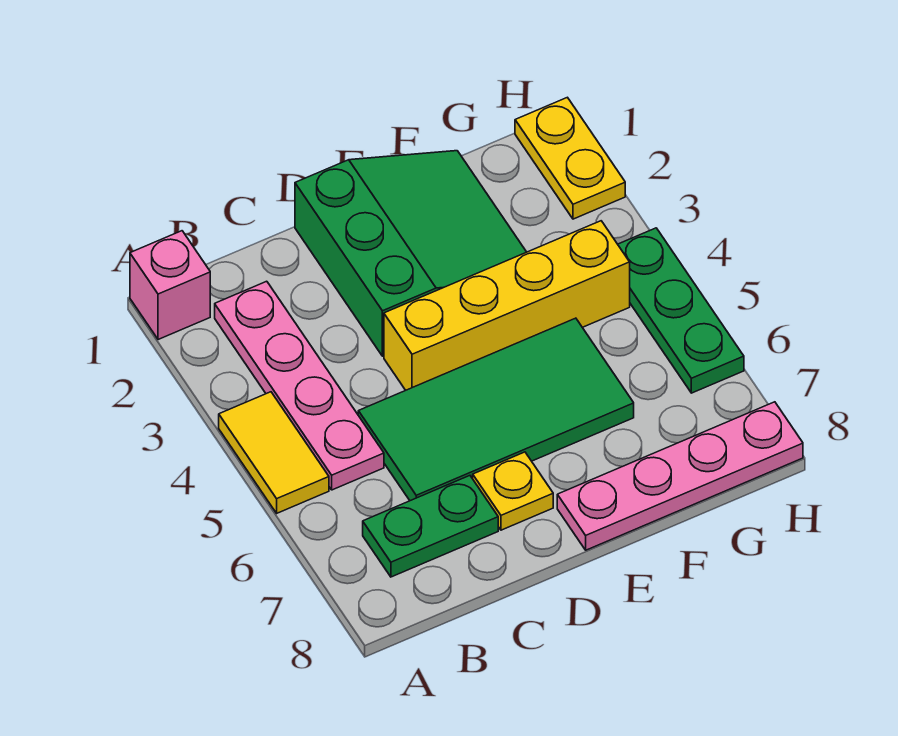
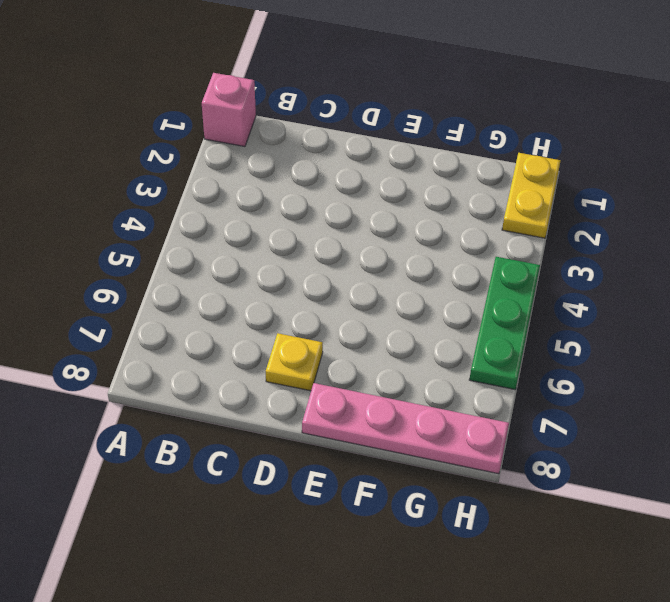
none -> yellow tile A4:A5 level 1
none -> pink plate B2:B5 level 1

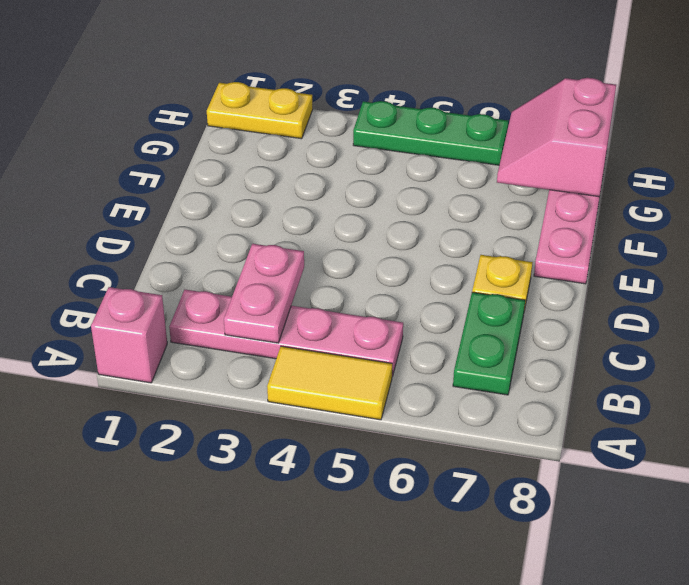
pink plate B3:C3 level 2 -> none
pink slope G7:H8 level 2 top 8 -> none
none -> green tile C5:F6 level 1
none -> green slope D1:F3 level 1 top D

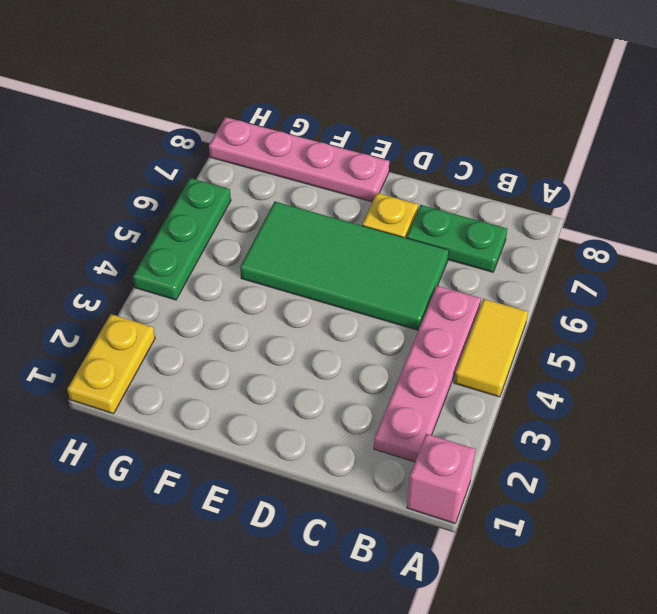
none -> green slope D1:F3 level 1 top D
none -> yellow brick D4:G4 level 1

